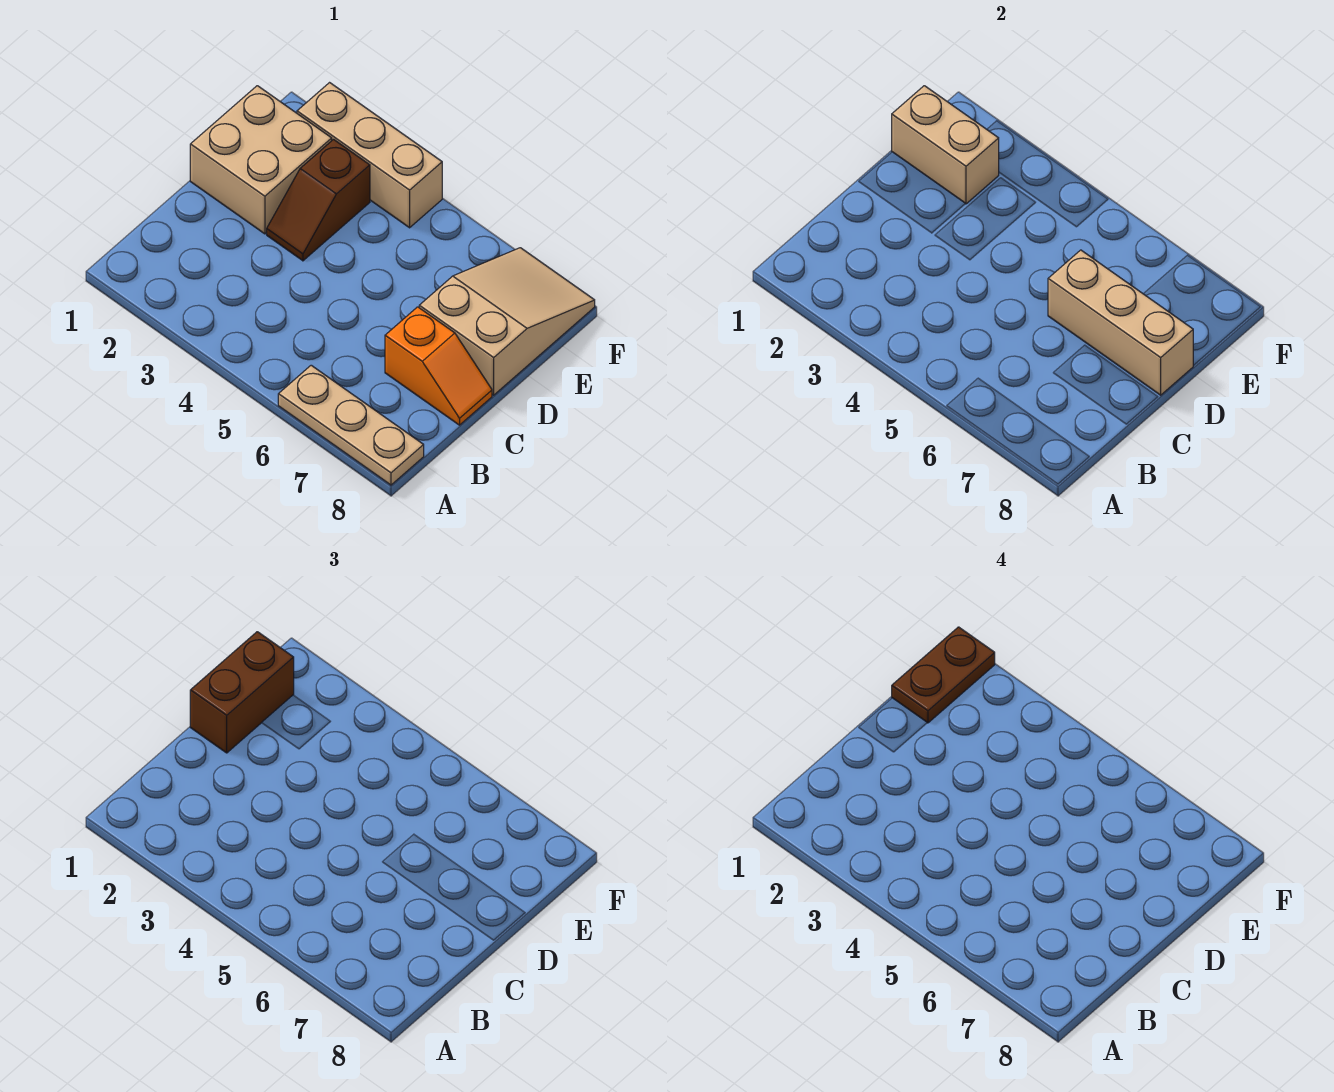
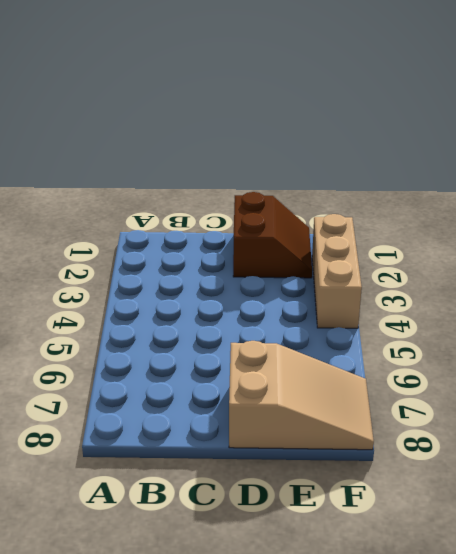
brown slope D1:E2 level 1 top D -> tan brick D1:E2 level 1
none -> tan plate A6:A8 level 1
none -> orange slope C7:C8 level 1 top 7

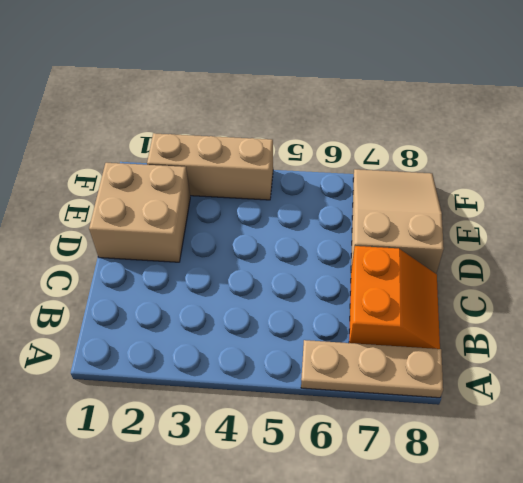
orange slope B7:C8 level 1 top 7 -> orange slope C7:C8 level 1 top 7
none -> brown slope D3:E3 level 1 top E
none -> tan brick D6:D8 level 2

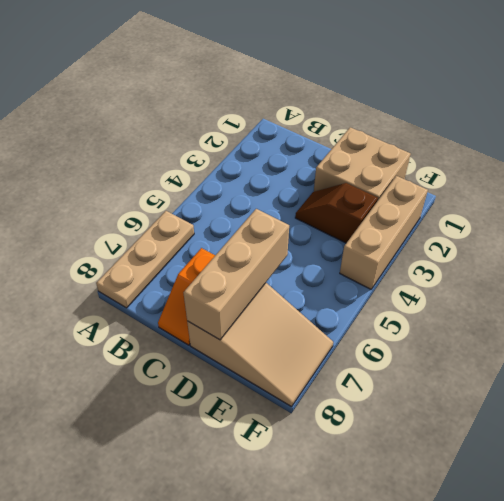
none -> tan brick E1:E2 level 2
none -> brown brick D1:E1 level 3

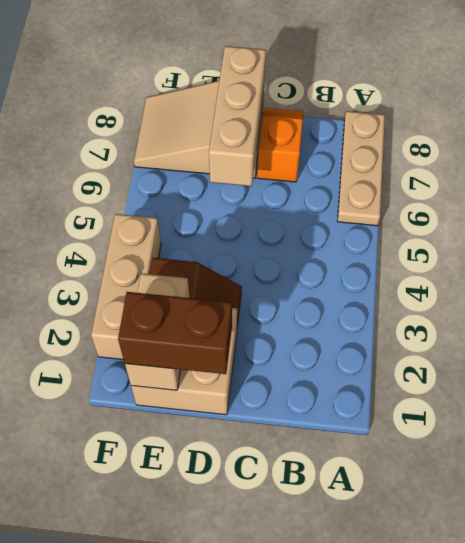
none -> brown plate E1:F1 level 4

